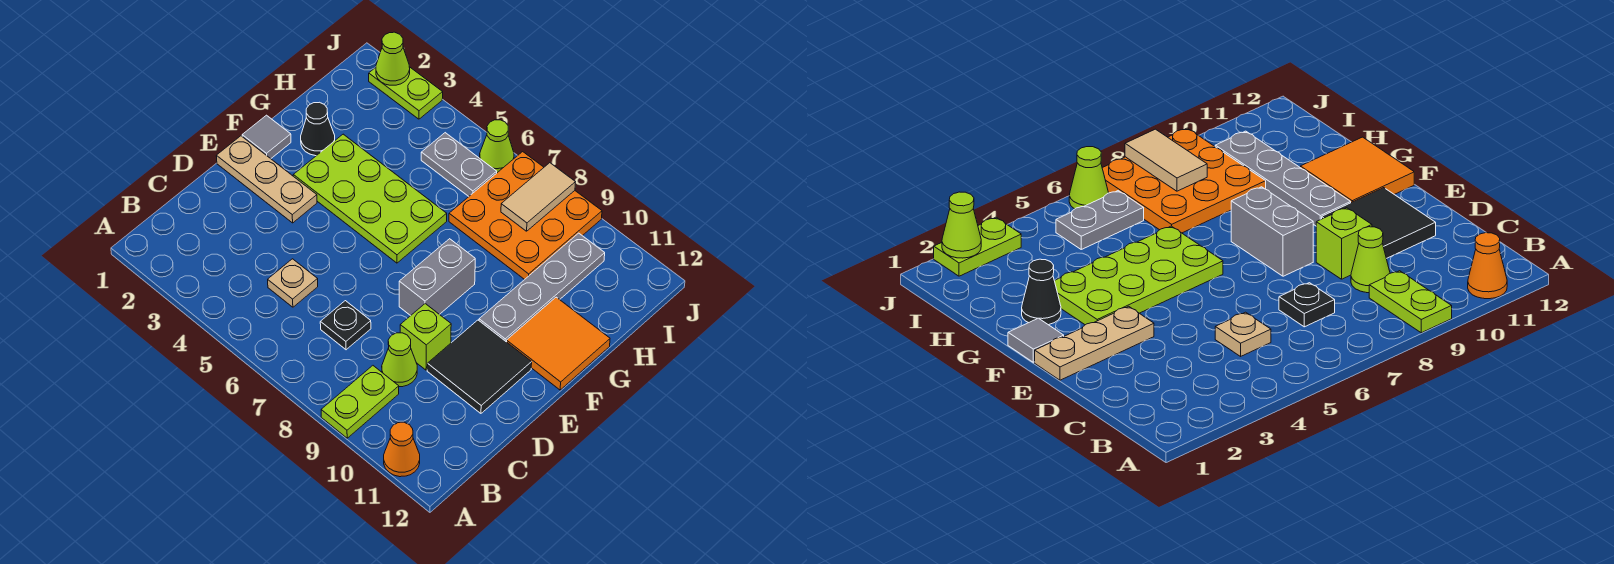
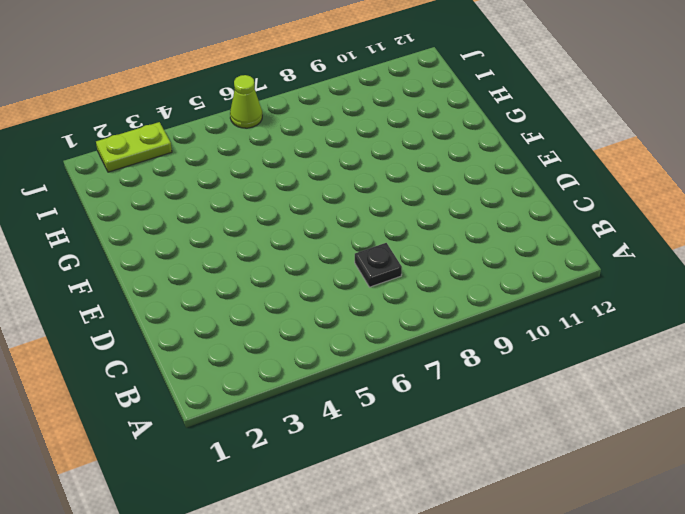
none -> lime plate A9:B9 level 1
none -> orange cone A11 level 1
none -> tan plate C5 level 1

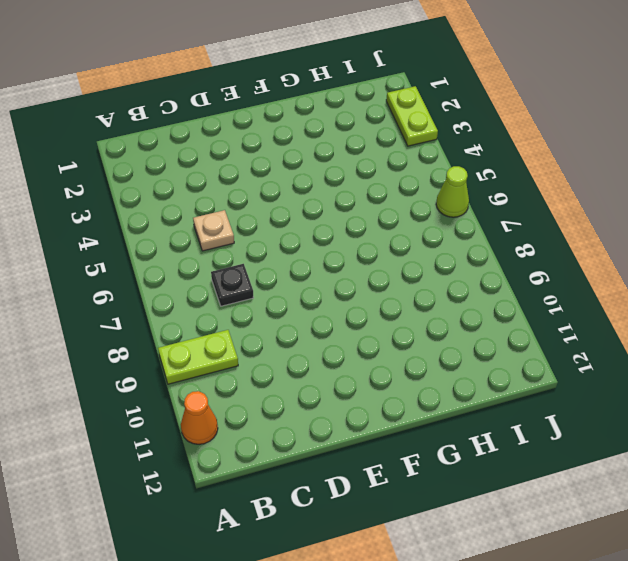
none -> lime cone C9 level 1
none -> lime brick D9 level 1
none -> black tile D10:E11 level 1

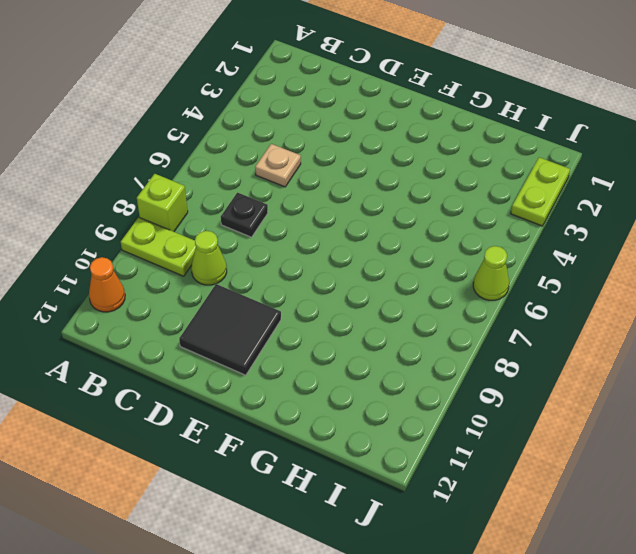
lime brick A8 level 1 -> lime brick D9 level 1
none -> tan plate E1:E3 level 1
none -> grey brick E8:F8 level 1
none -> grey tile F1 level 1

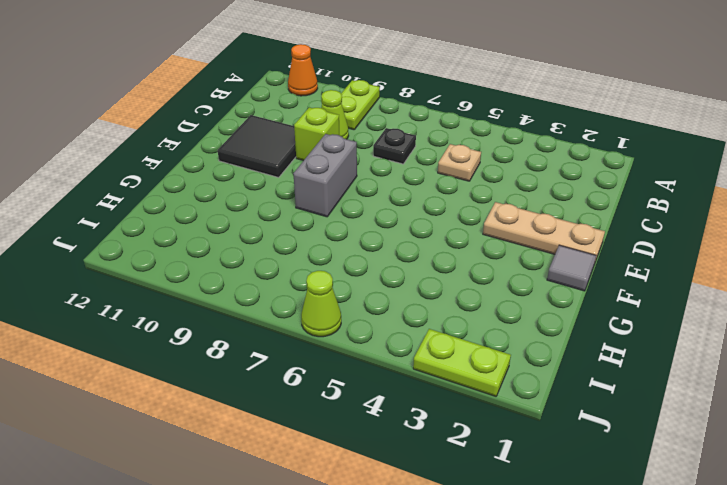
none -> lime plate F3:G6 level 1
none -> grey plate F10:I10 level 1
none -> orange tile F11:G12 level 1

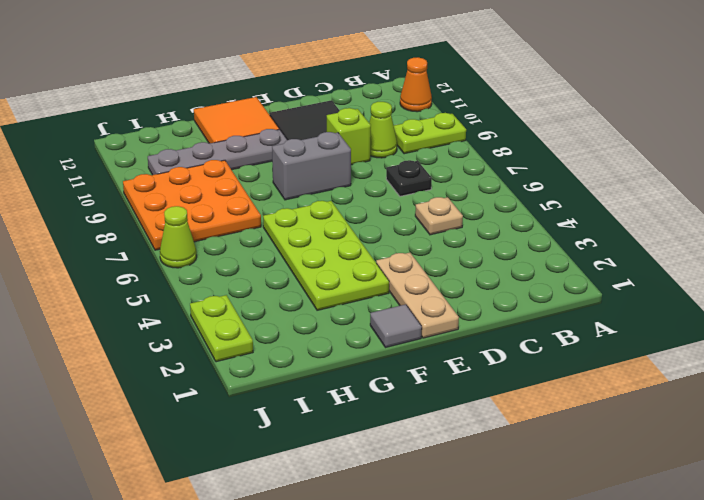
none -> black cone G2 level 1
none -> grey plate I5:I6 level 1
none -> tan tile I8:J8 level 2

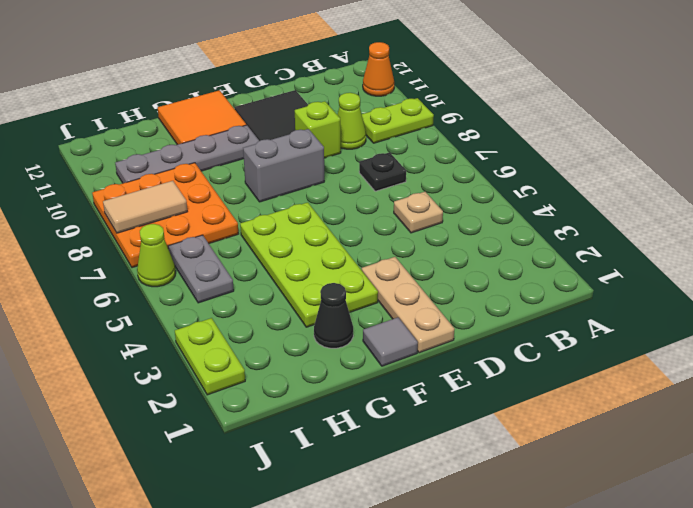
none -> lime cone J2 level 2

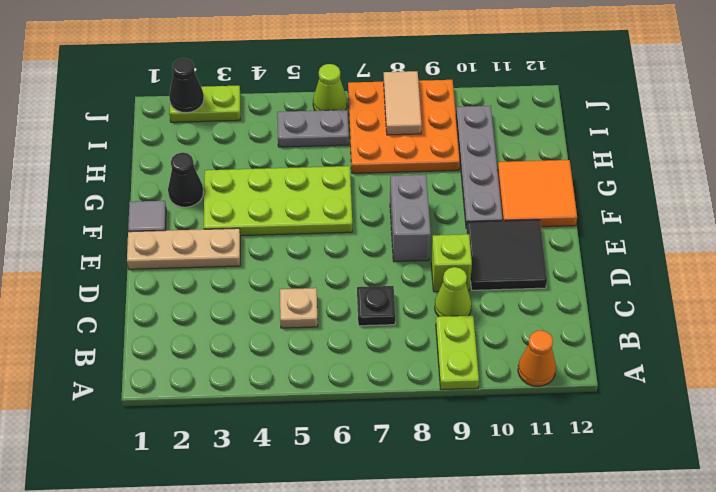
black cone J2 level 2 -> lime cone J2 level 2

